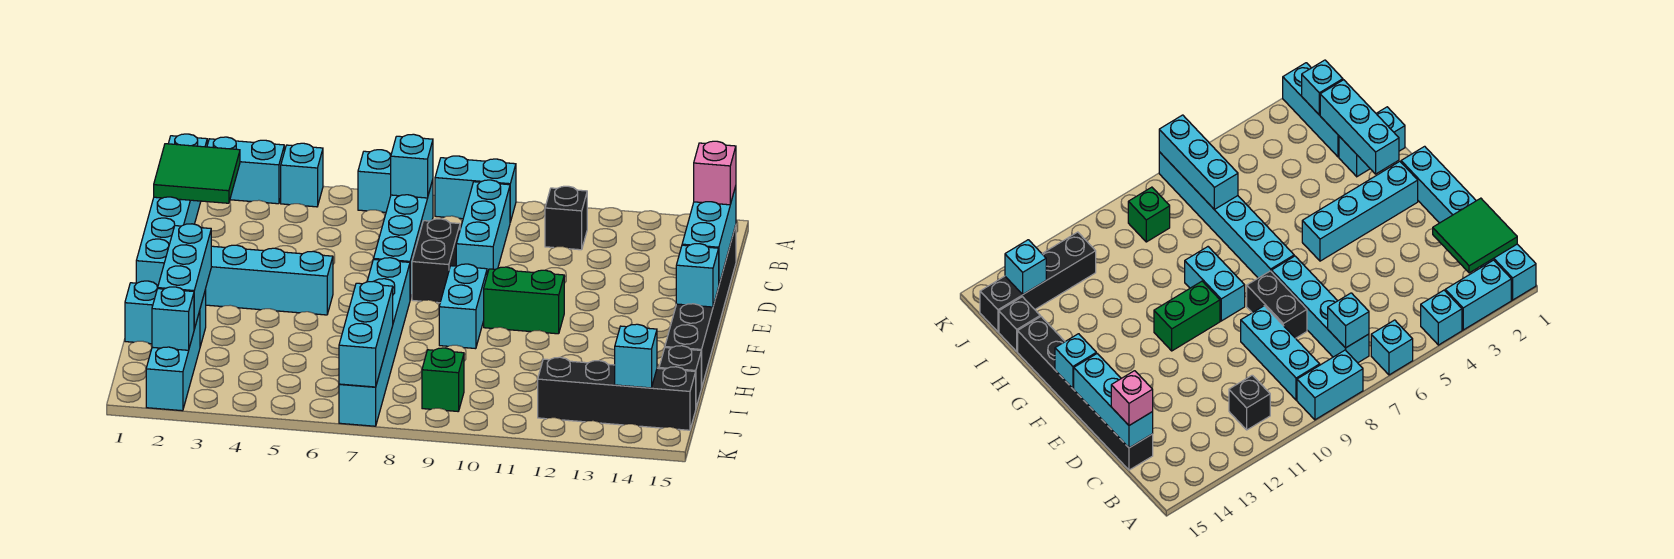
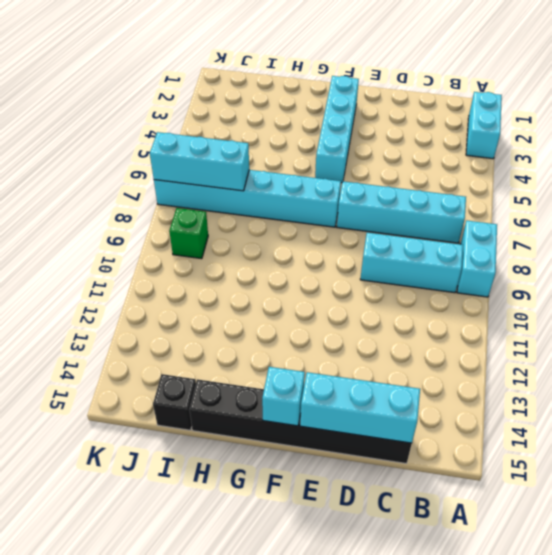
none -> cyan brick A1:F1 level 1
none -> cyan brick A4 level 1
none -> cyan brick A6 level 1

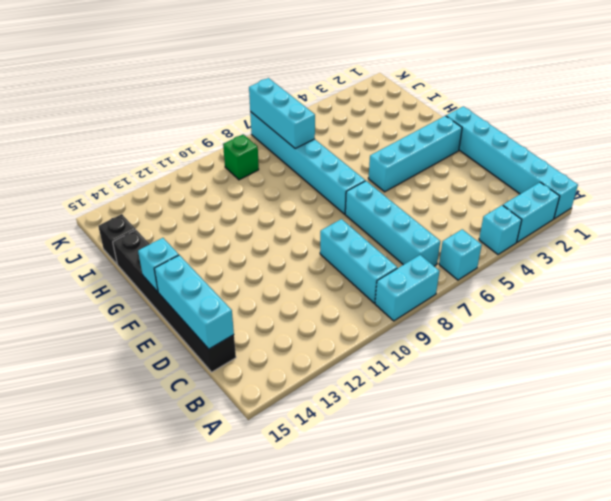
none -> black brick B11 level 1
none -> black brick D8:E8 level 1
none -> cyan brick F9:G9 level 1

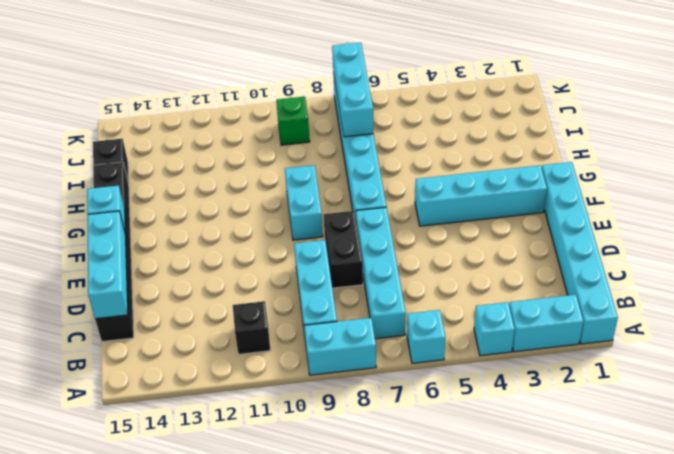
none -> green brick F10:F11 level 1
none -> cyan brick H1:H2 level 1
none -> cyan brick I2:K2 level 1

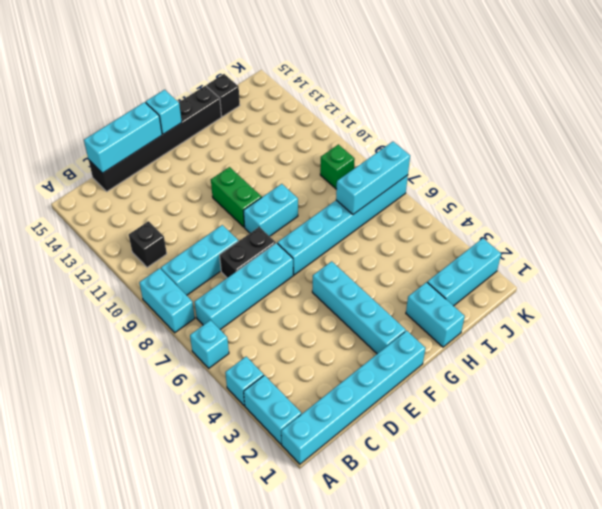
none -> black brick J12:J15 level 1
none -> green tile B1:C2 level 2
none -> cyan brick B7 level 2

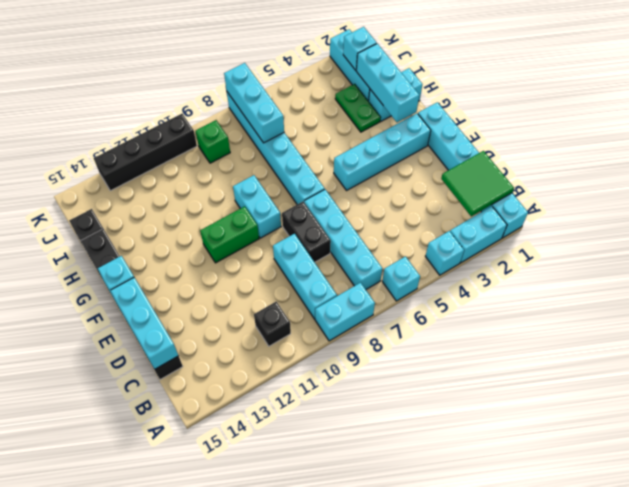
green plate H3:I3 level 1 -> none
black brick K10:K13 level 1 -> black brick J12:J15 level 1
none -> cyan brick B7 level 2
none -> cyan brick J14 level 2
none -> pink brick C15 level 3

